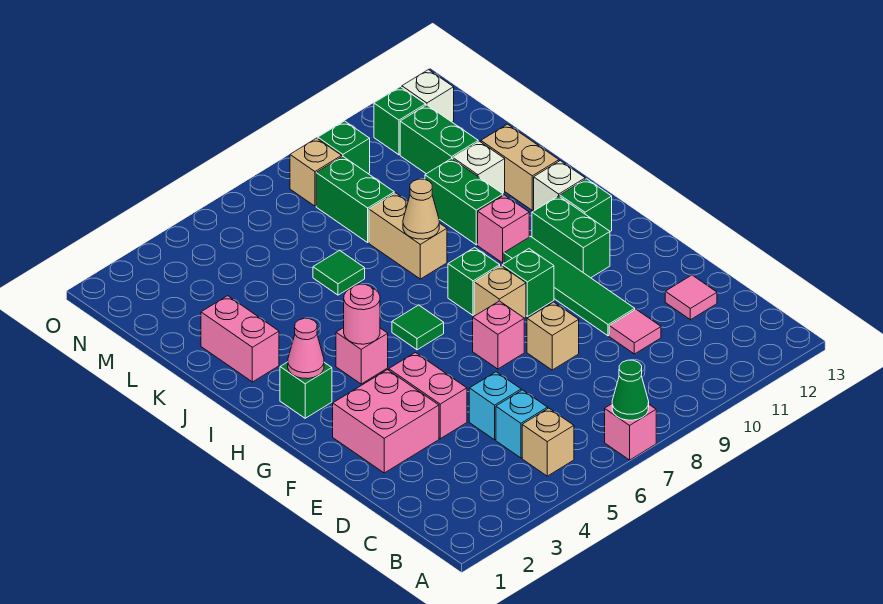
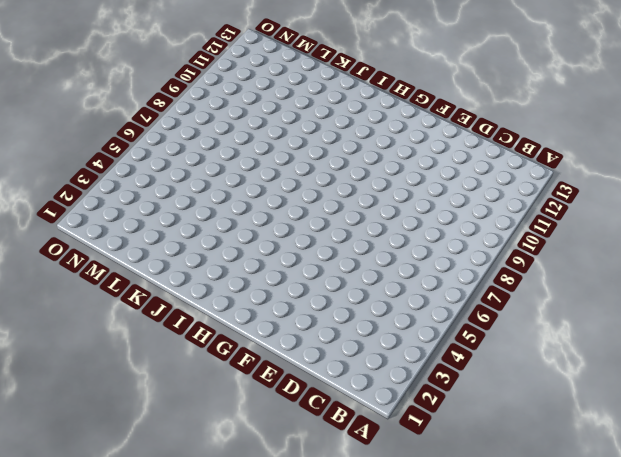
none -> pink brick A7 level 1
none -> tan brick B5 level 1
none -> cyan brick C5 level 1
none -> cyan brick D5 level 1

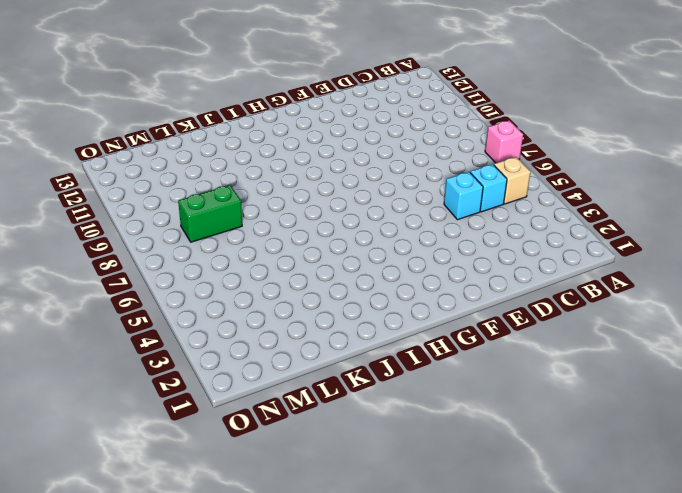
none -> pink tile D10 level 1
none -> pink tile D12 level 1
none -> pink brick E2:F3 level 1
none -> pink brick E4:F4 level 1

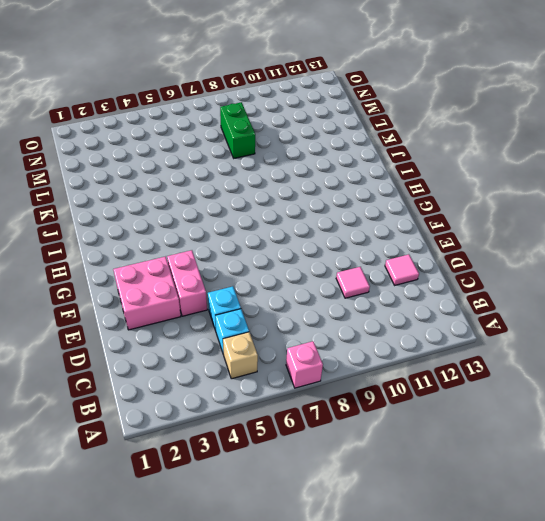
none -> tan brick E8 level 1
none -> green tile E10:H10 level 1
none -> pink brick F7 level 1
none -> tan brick G8 level 1

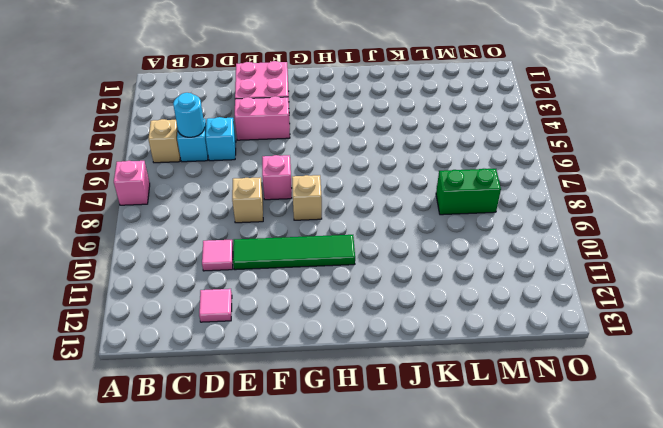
cyan round brick C5 level 2 -> none
none -> green brick G9 level 1
none -> green brick G11:H11 level 1
none -> green brick H2 level 1
none -> pink brick H4 level 1

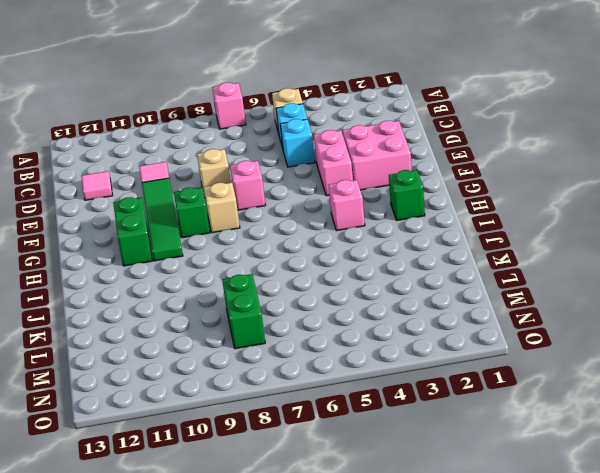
none -> green tile H6 level 1
none -> green brick H8 level 1
none -> green brick H12 level 1
none -> pink brick I10 level 1

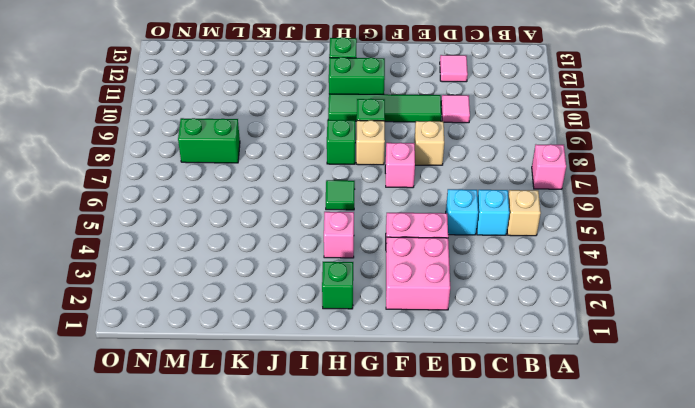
none -> pink brick I10 level 1
none -> white brick I12 level 1
none -> pink brick J2:K2 level 1
none -> tan brick J8:K8 level 1

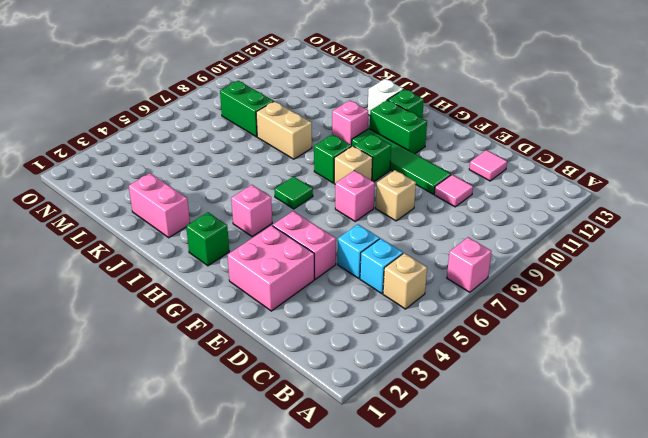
none -> green brick J10:K10 level 1
none -> tan brick J12:K12 level 1
none -> green tile K6 level 1
none -> white brick K11 level 1

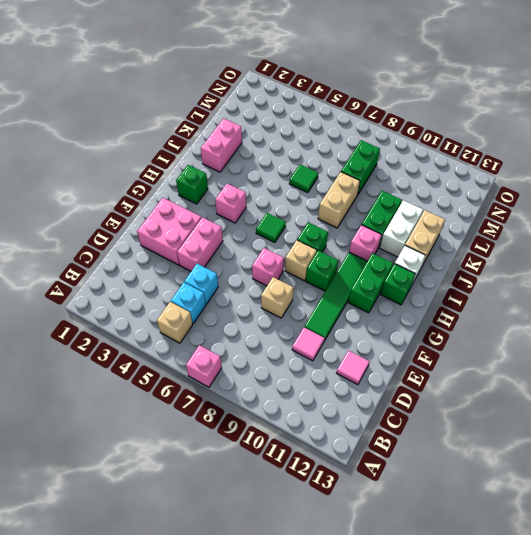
white brick J11:K11 level 1 -> white brick K11 level 1
none -> green brick L11:M11 level 1
none -> tan brick N8 level 1
none -> green brick N9 level 1
none -> green brick N11 level 1

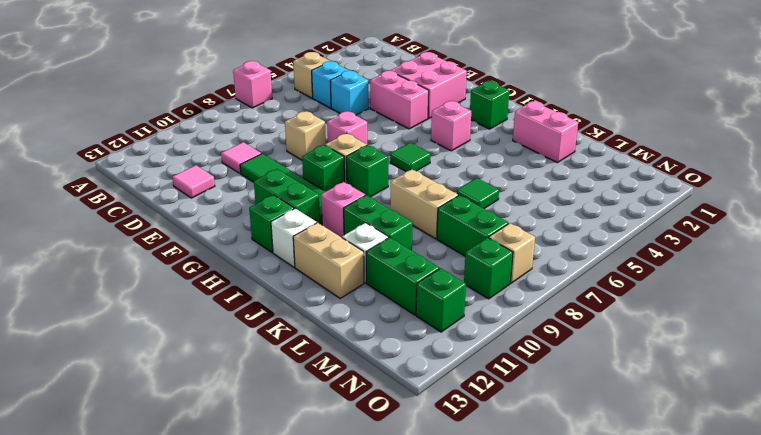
none -> white brick N12 level 1
none -> green cone A7 level 2
none -> pink cone H2 level 2
none -> pink round brick H4 level 2

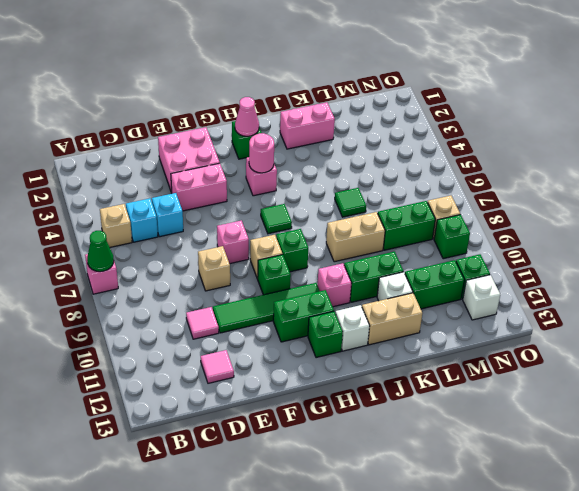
none -> tan cone J8 level 2

